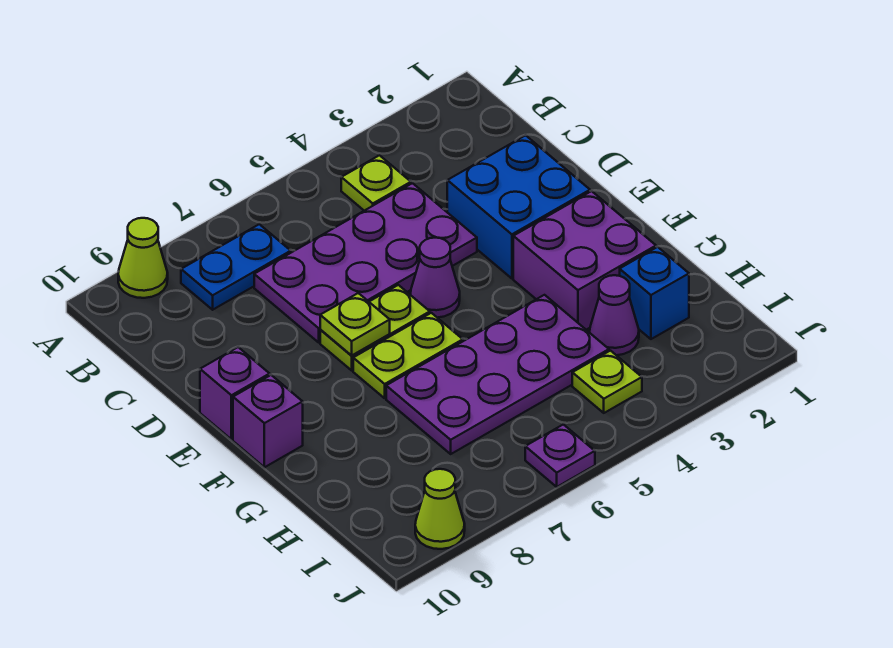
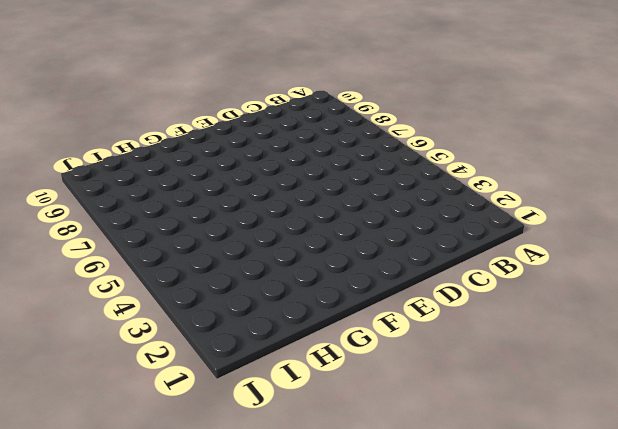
none -> lime cone A9 level 1
none -> lime plate B4 level 1
none -> blue plate B7:B8 level 1

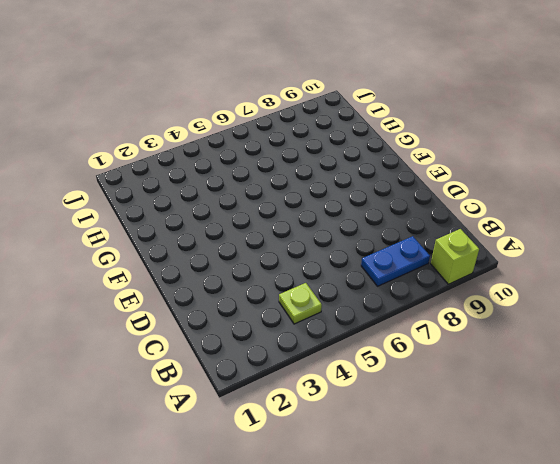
lime brick A9 level 1 -> lime cone A9 level 1
none -> purple plate C4:D7 level 1
none -> blue brick D2:E3 level 1
none -> purple cone E5 level 1

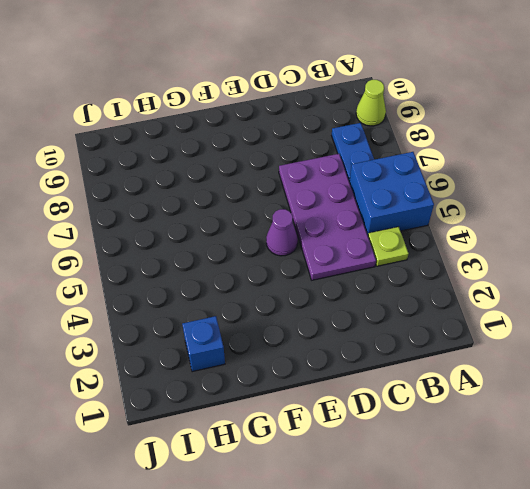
blue brick A5:B6 level 1 -> blue brick D2:E3 level 1
none -> lime plate E6:E7 level 1
none -> purple brick E10 level 1
none -> purple brick F2:G3 level 1

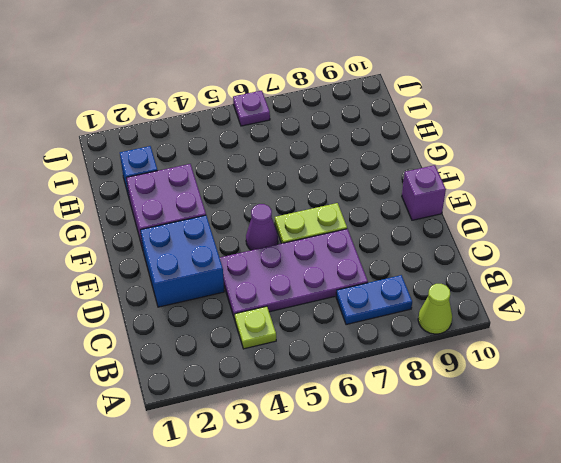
none -> lime plate F6:F7 level 1
none -> purple brick F10 level 1
none -> purple plate G4:H7 level 1

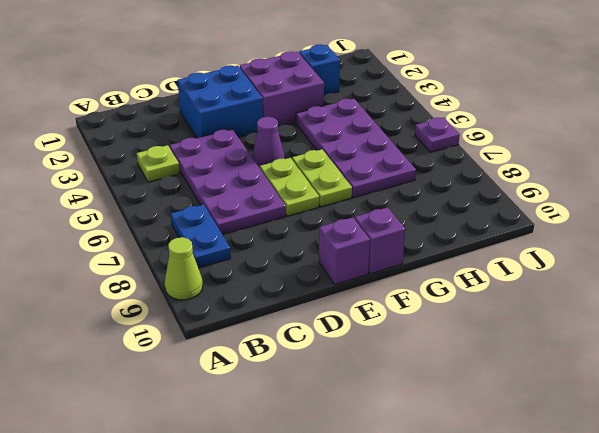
none -> purple cone H3 level 1
none -> lime plate I4 level 1
none -> lime cone J9 level 1

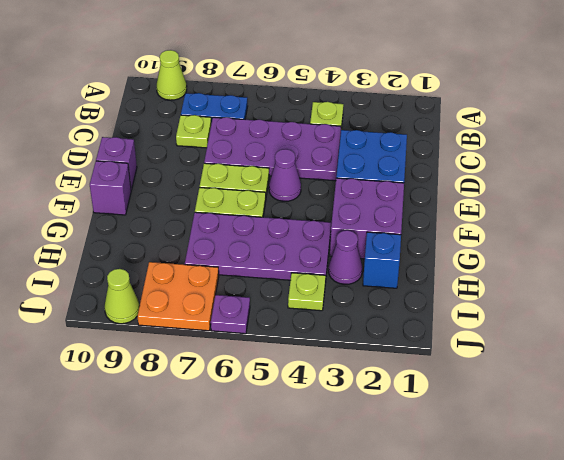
lime plate C8 level 1 -> lime plate E7 level 2
orange plate I7:J8 level 1 -> none

